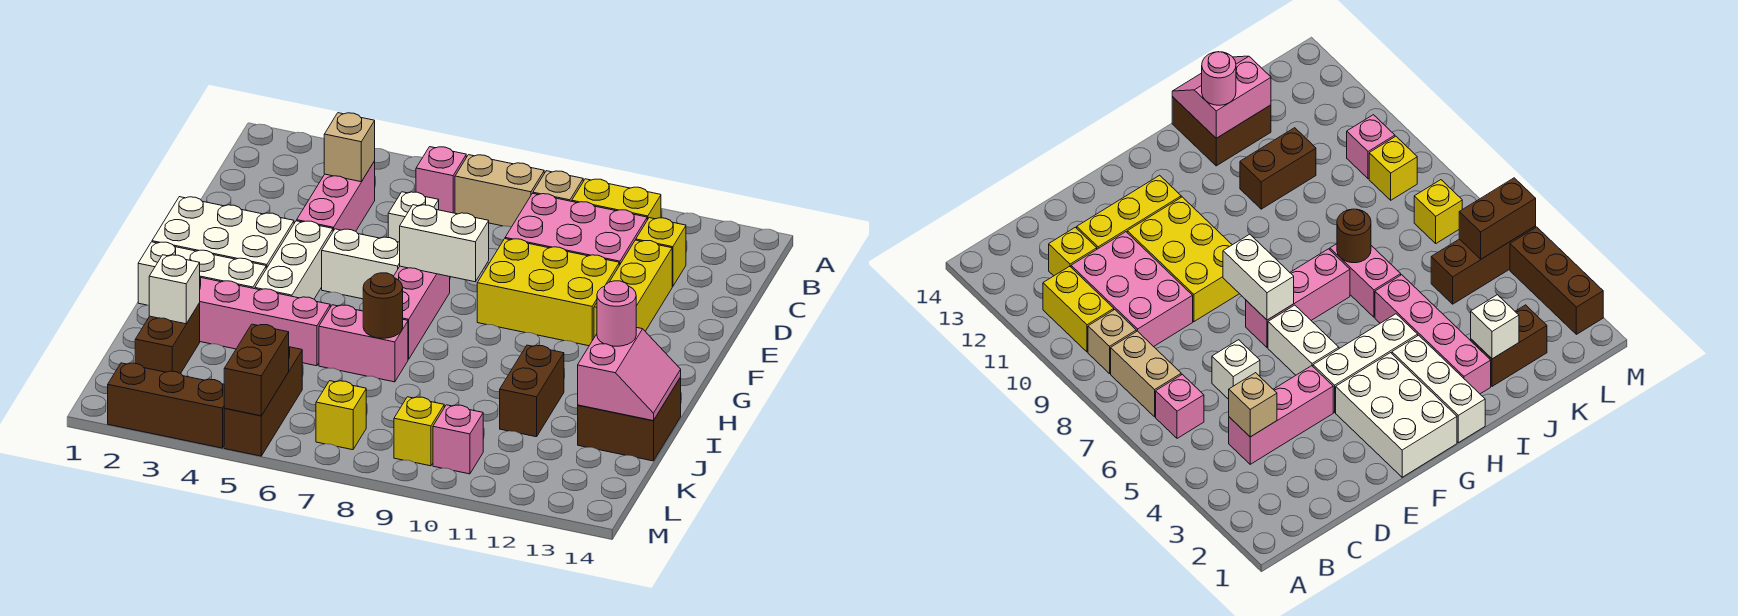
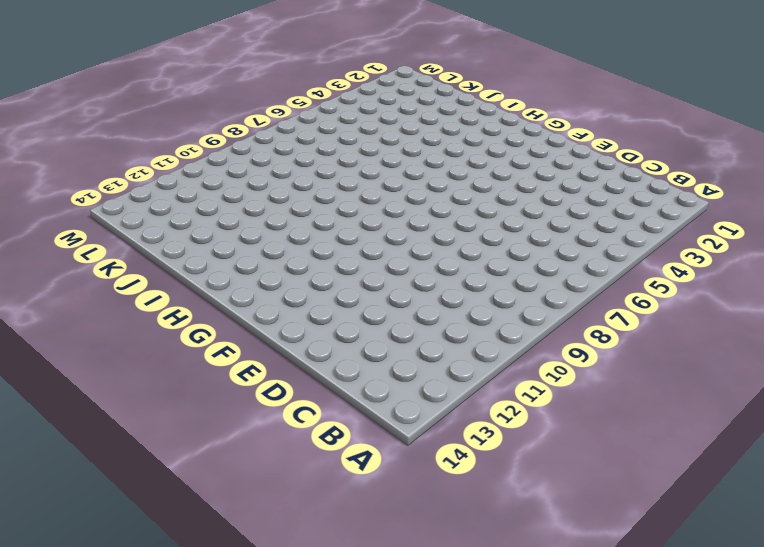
none -> pink brick B6 level 1
none -> tan brick B7:B8 level 1
none -> tan brick B9 level 1
none -> yellow brick B10:B11 level 1

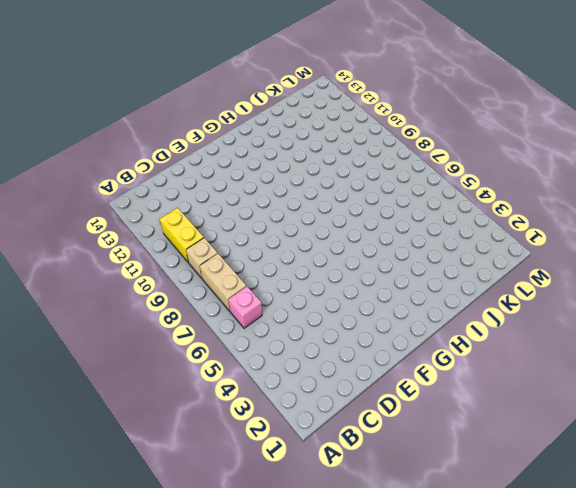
none -> pink brick C4:E4 level 1
none -> pink brick C9:D11 level 1
none -> yellow brick C12 level 1
none -> white brick D6 level 1

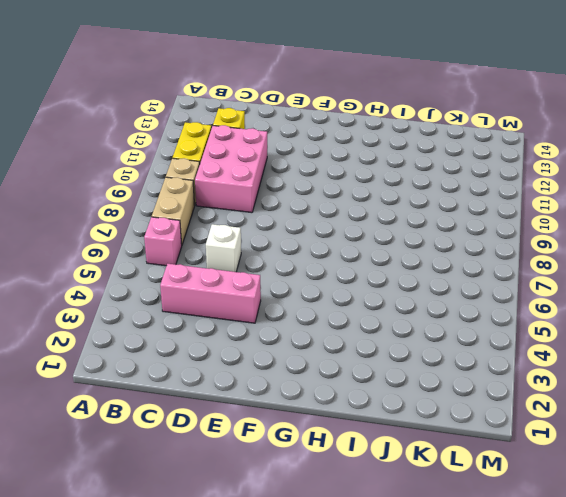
none -> yellow brick D12:F12 level 1
none -> yellow brick E9:F11 level 1
none -> white brick F1:G3 level 1
none -> white brick F4:H4 level 1

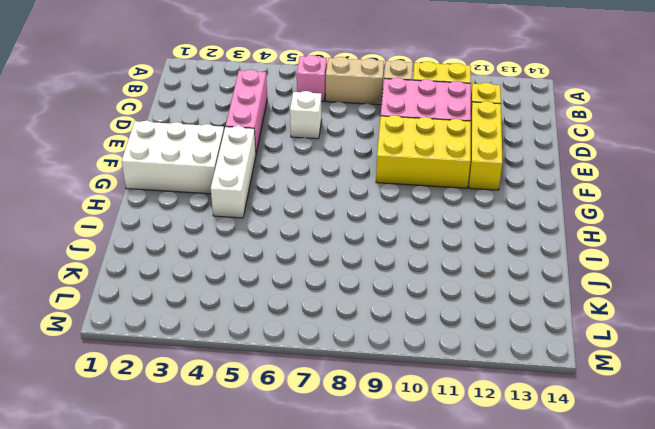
none -> white brick F5:F6 level 1
none -> pink brick F7:H7 level 1
none -> white brick H1:H3 level 1
none -> pink brick I2:I5 level 1

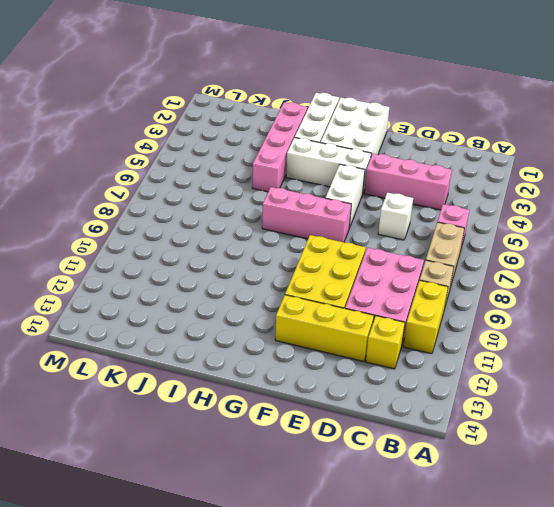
none -> pink brick I6:I7 level 1
none -> brown brick I11:J11 level 1
none -> brown brick I13:J14 level 1
none -> brown brick J2:K2 level 1

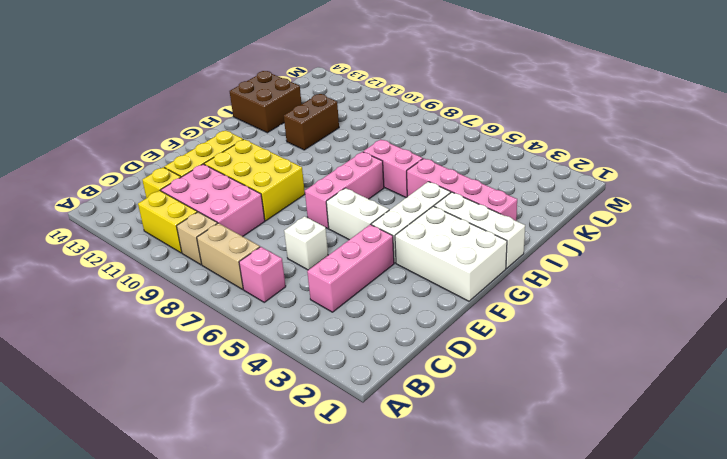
none -> brown brick J2:K2 level 1
none -> brown brick K5:M5 level 1
none -> yellow brick L7 level 1
none -> yellow brick L9 level 1

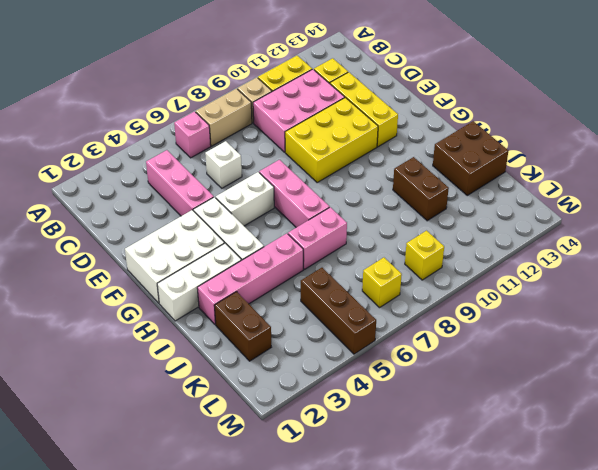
none -> pink brick L10 level 1
none -> brown brick M2:M4 level 1
none -> tan brick C4 level 2
none -> white brick F7:F8 level 2

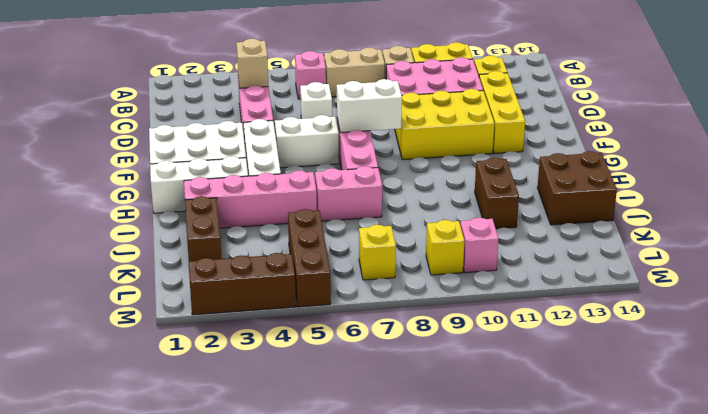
none -> brown round brick I7 level 2
none -> pink slope I13:J14 level 2 top 13
none -> white brick J2 level 2
none -> brown brick L5:M5 level 2

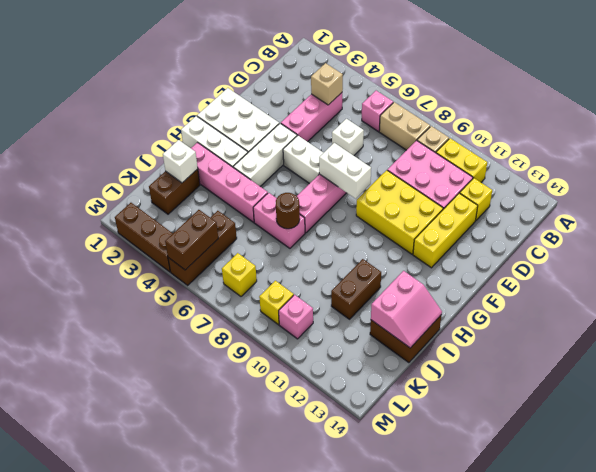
none -> pink round brick I13 level 3

